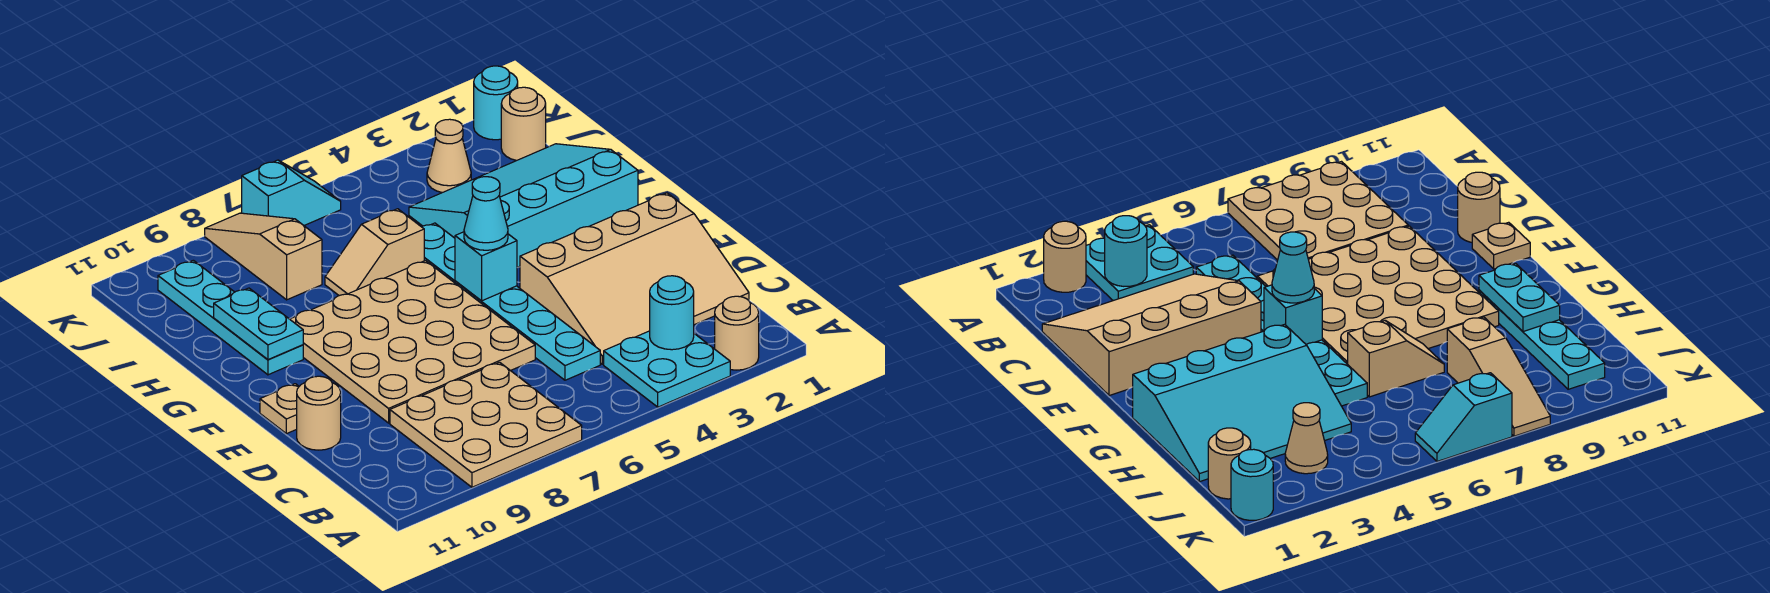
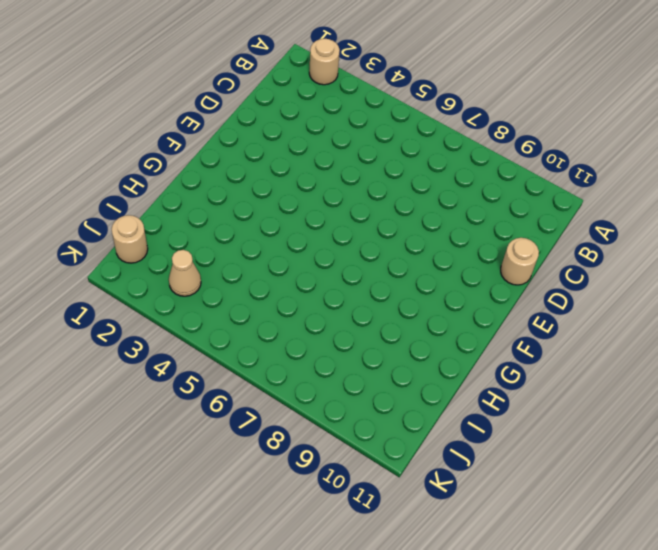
none -> cyan plate A3:B4 level 1
none -> tan plate A7:C9 level 1
none -> tan slope C1:E4 level 1 top E

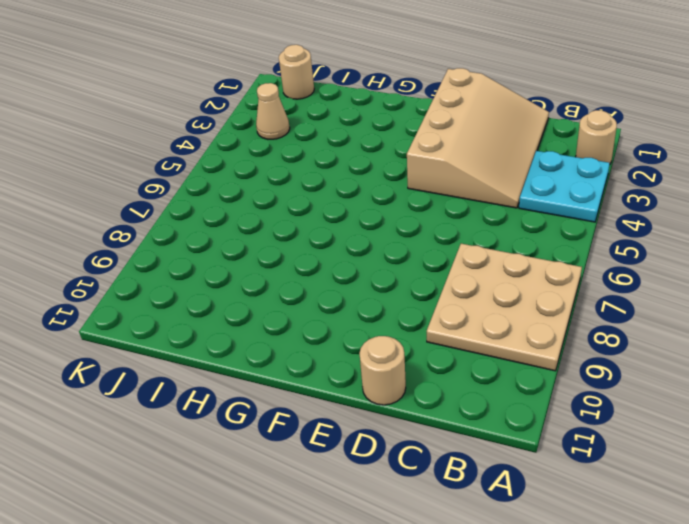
none -> cyan plate C5:H5 level 1
none -> tan plate D6:G9 level 1
none -> tan plate E11 level 1

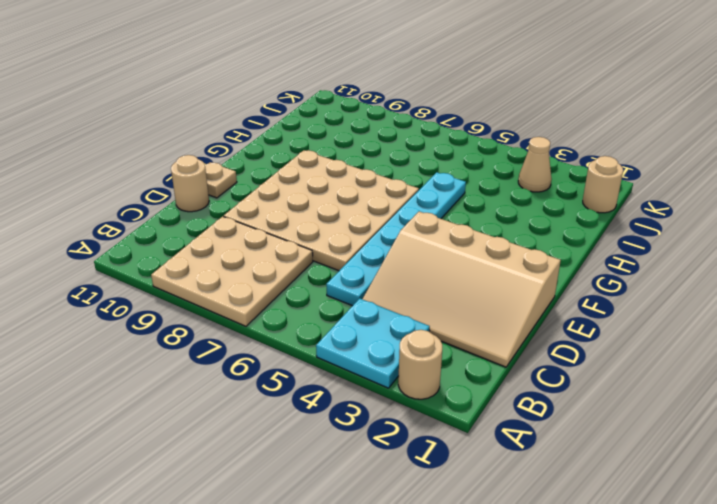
none -> cyan slope G1:I4 level 1 top G
none -> cyan plate G10:J10 level 1
none -> tan slope H6:H7 level 1 top 6

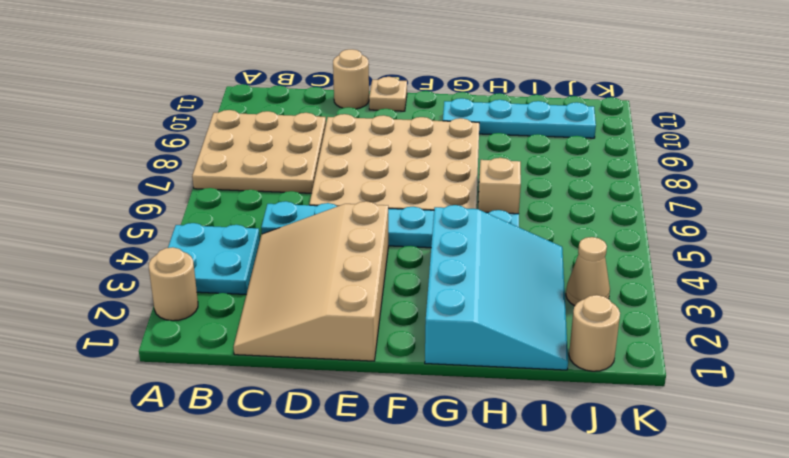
none -> tan slope I8:K8 level 1 top I
none -> cyan round brick K1 level 1
none -> cyan slope K6:K7 level 1 top 7

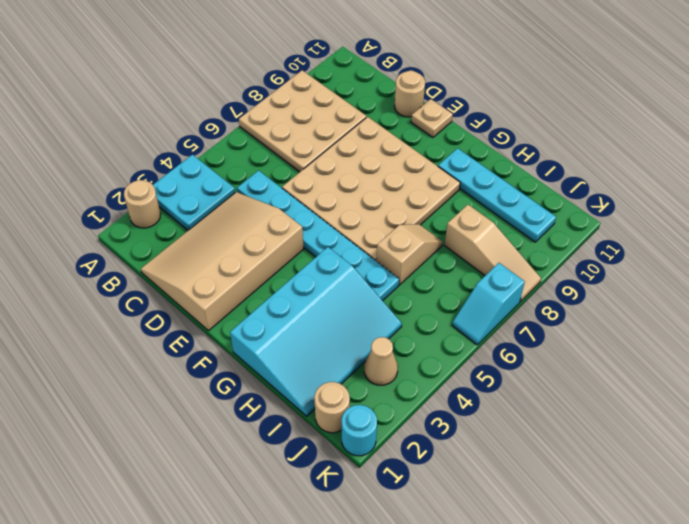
none -> cyan round brick B3 level 2
none -> cyan brick F5 level 2
none -> cyan plate G10:H10 level 2

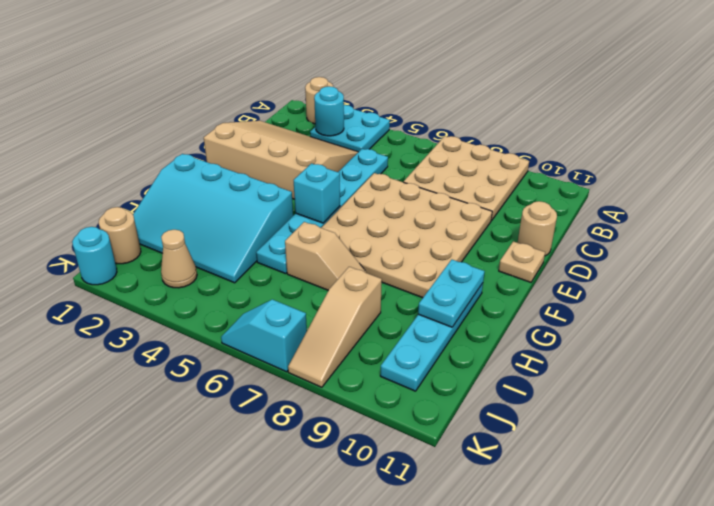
none -> cyan cone F5 level 3

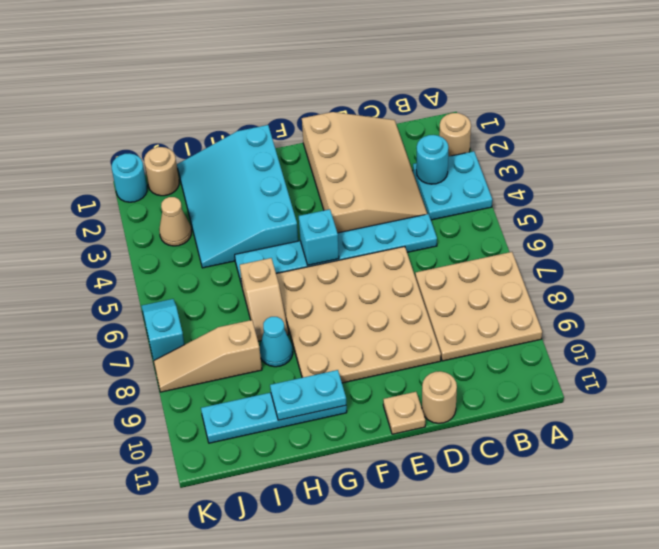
cyan cone H8 level 1 -> cyan cone F5 level 3

